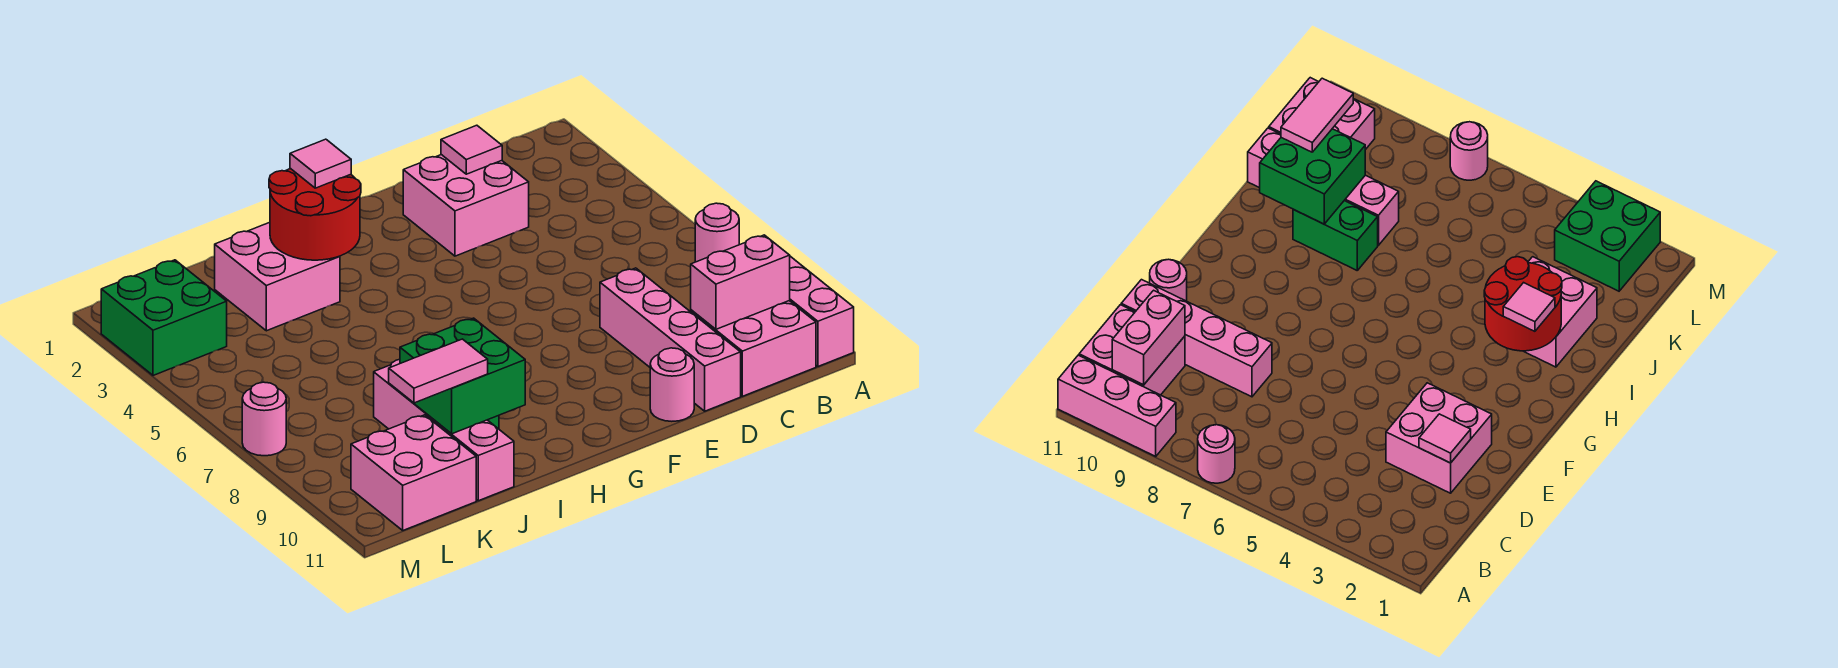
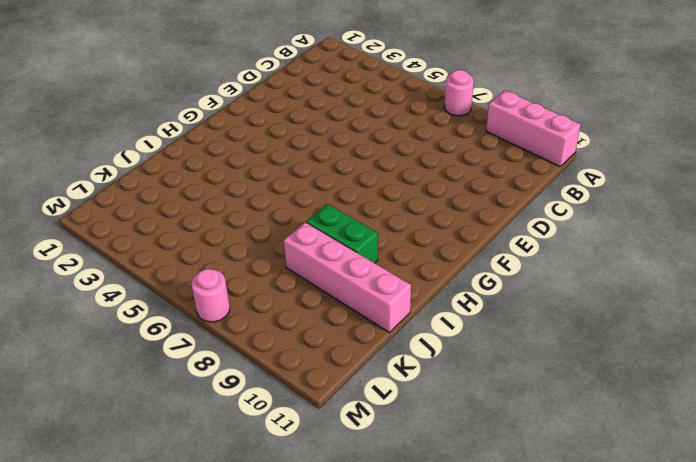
none -> pink brick B10:C11 level 1
none -> pink brick D2:E3 level 1
none -> pink brick D8:D11 level 1

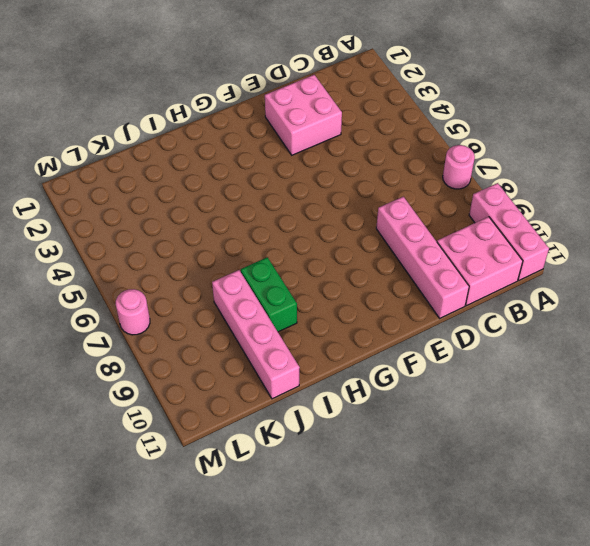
none -> pink round brick E11 level 1
none -> pink brick I2:J3 level 1
none -> pink brick K10:L11 level 1

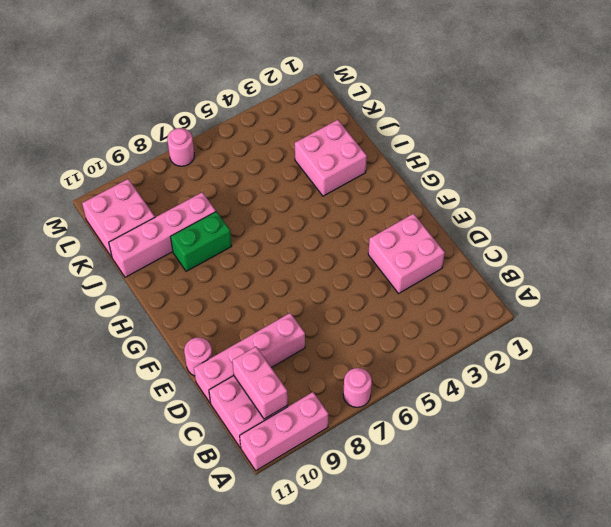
none -> green brick L2:M3 level 1
none -> pink tile D2 level 2
none -> red round brick H2:I3 level 2

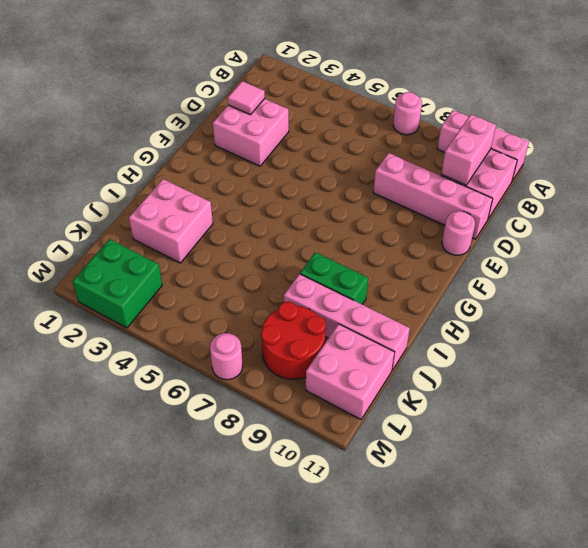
red round brick K8:L9 level 1 -> red round brick H2:I3 level 2
none -> green brick I9:J10 level 2
none -> pink tile H2 level 3
none -> pink tile J10:K10 level 3

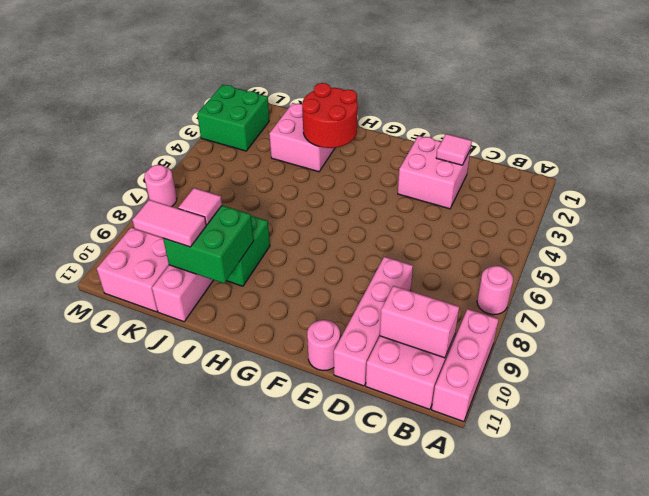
pink tile J9 level 3 -> pink tile H2 level 3

